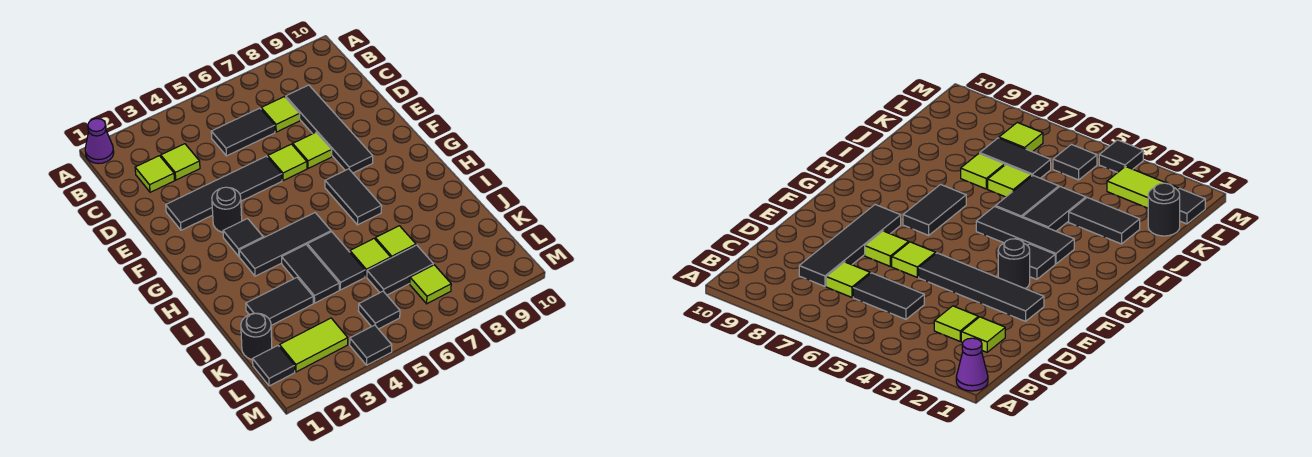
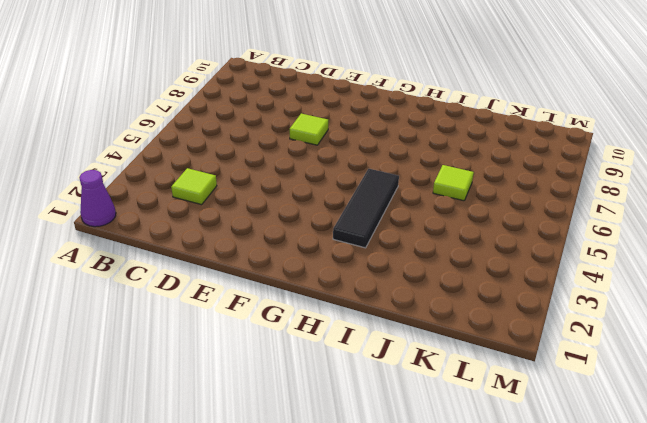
none -> lime tile C2 level 1
none -> black tile C5:C6 level 1
none -> lime tile C7 level 1

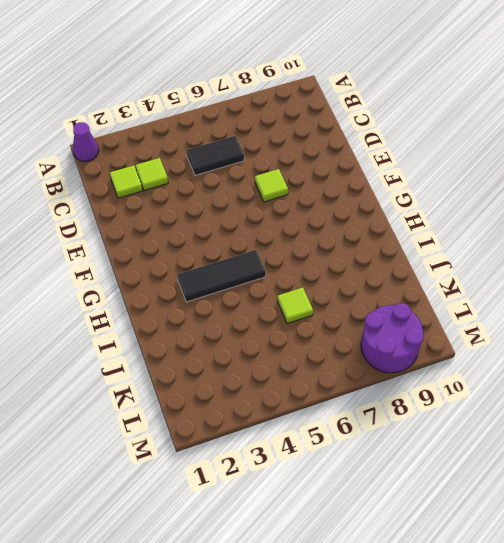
purple round brick L8:M9 level 1 -> none
none -> lime tile C7 level 1
none -> black tile C8:F8 level 1
none -> black tile E2:E5 level 1

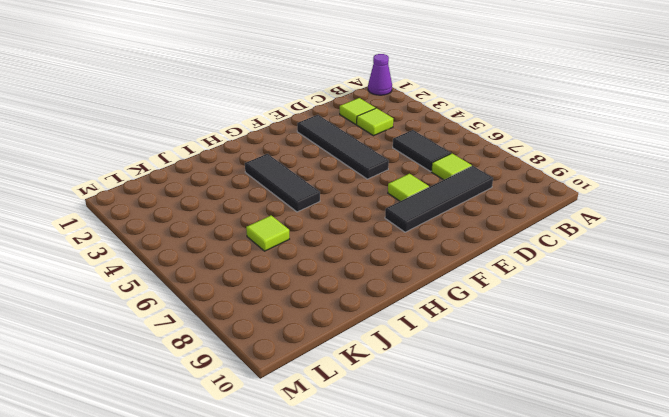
none -> lime tile E6 level 1
none -> black round brick F3 level 1
none -> black tile G3 level 1

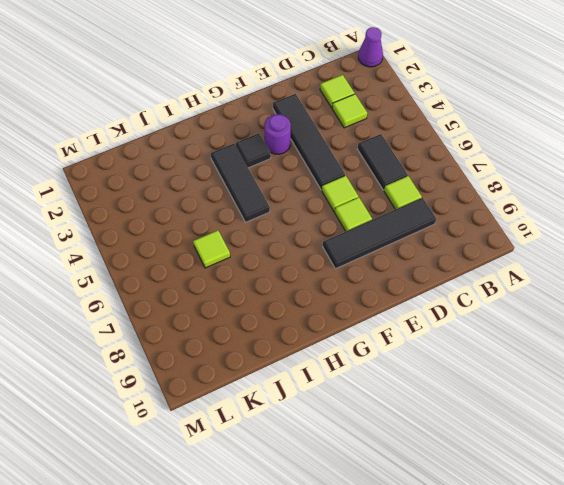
purple round brick F3 level 1 -> black round brick F3 level 1
none -> black tile G7:H7 level 1
none -> black tile I4:J4 level 1
none -> black tile I5:J5 level 1

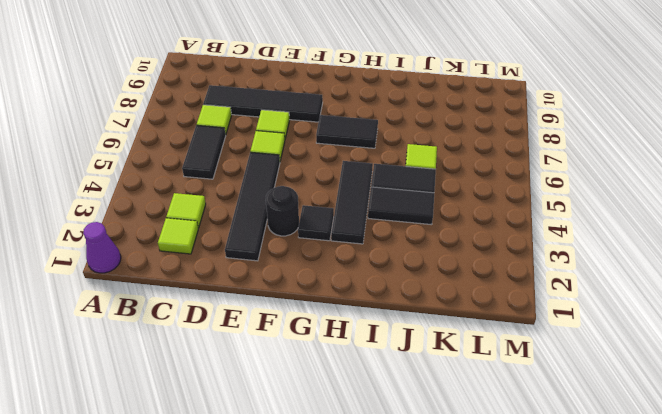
none -> black tile J2:J3 level 1
none -> lime tile J7 level 1
none -> black round brick K1 level 1

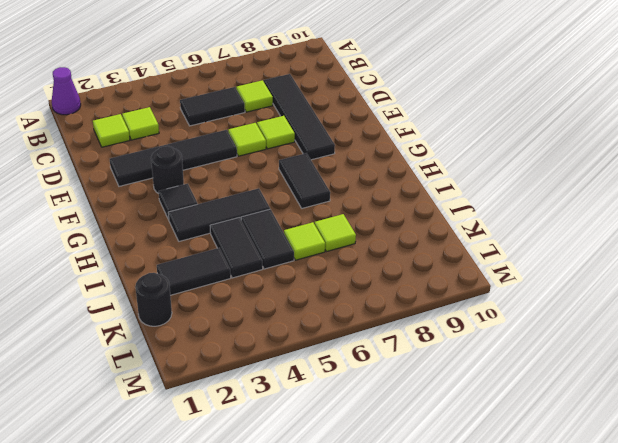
none -> black tile K6:K7 level 1
none -> black tile L1 level 1
none -> lime tile L2:L3 level 1

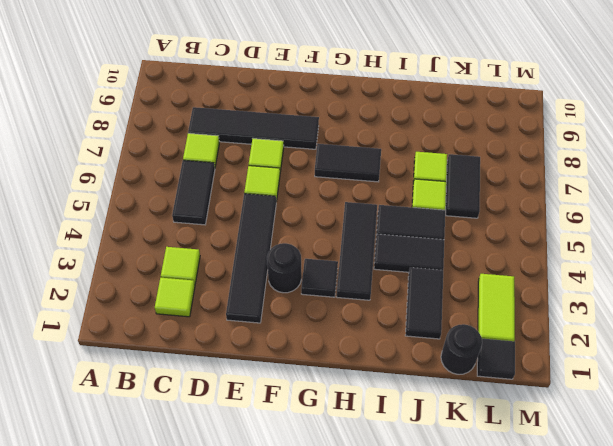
none -> purple cone A1 level 1
none -> black tile L5 level 1
none -> lime tile L7 level 1

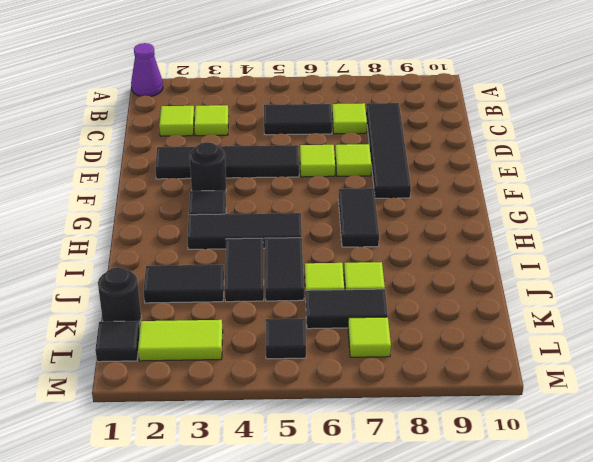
none -> black tile M4 level 1

